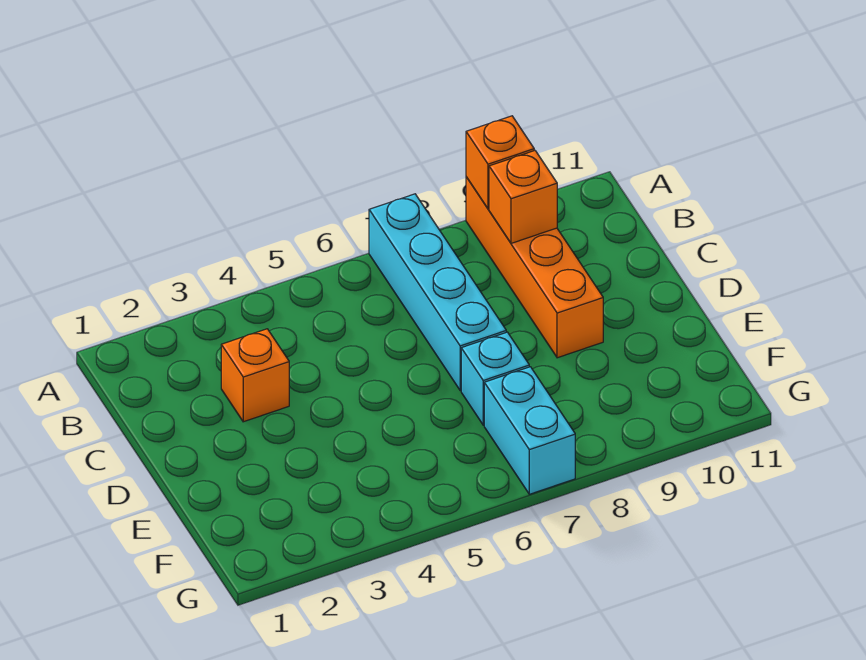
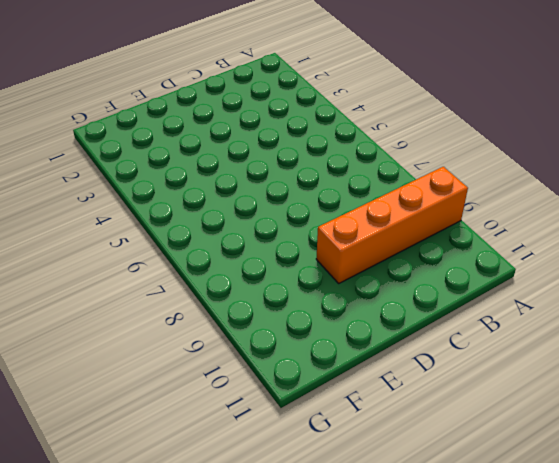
none -> cyan brick A7:D7 level 1
none -> orange brick C3 level 1

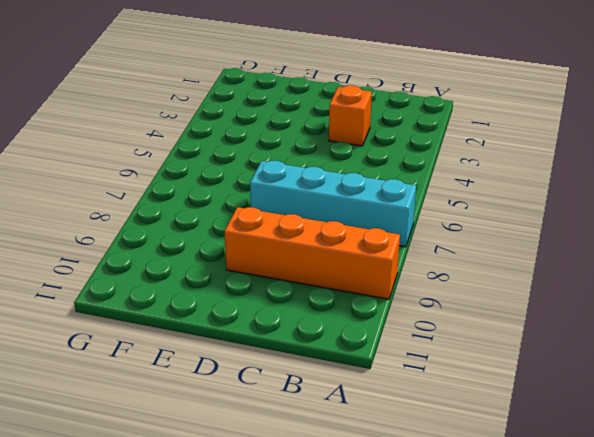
none -> cyan brick E7 level 1
none -> cyan brick F7:G7 level 1

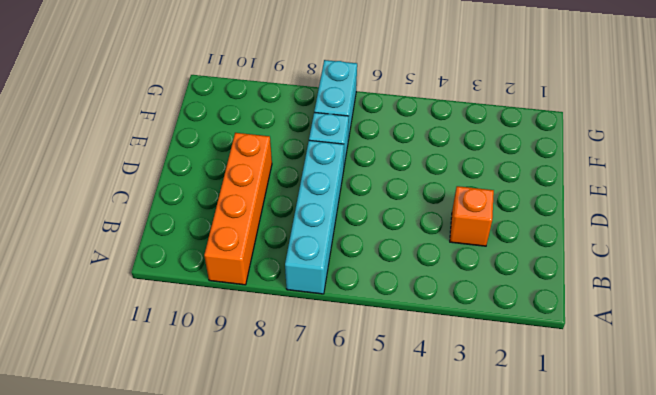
none -> orange brick A9 level 2
none -> orange brick B9 level 2

